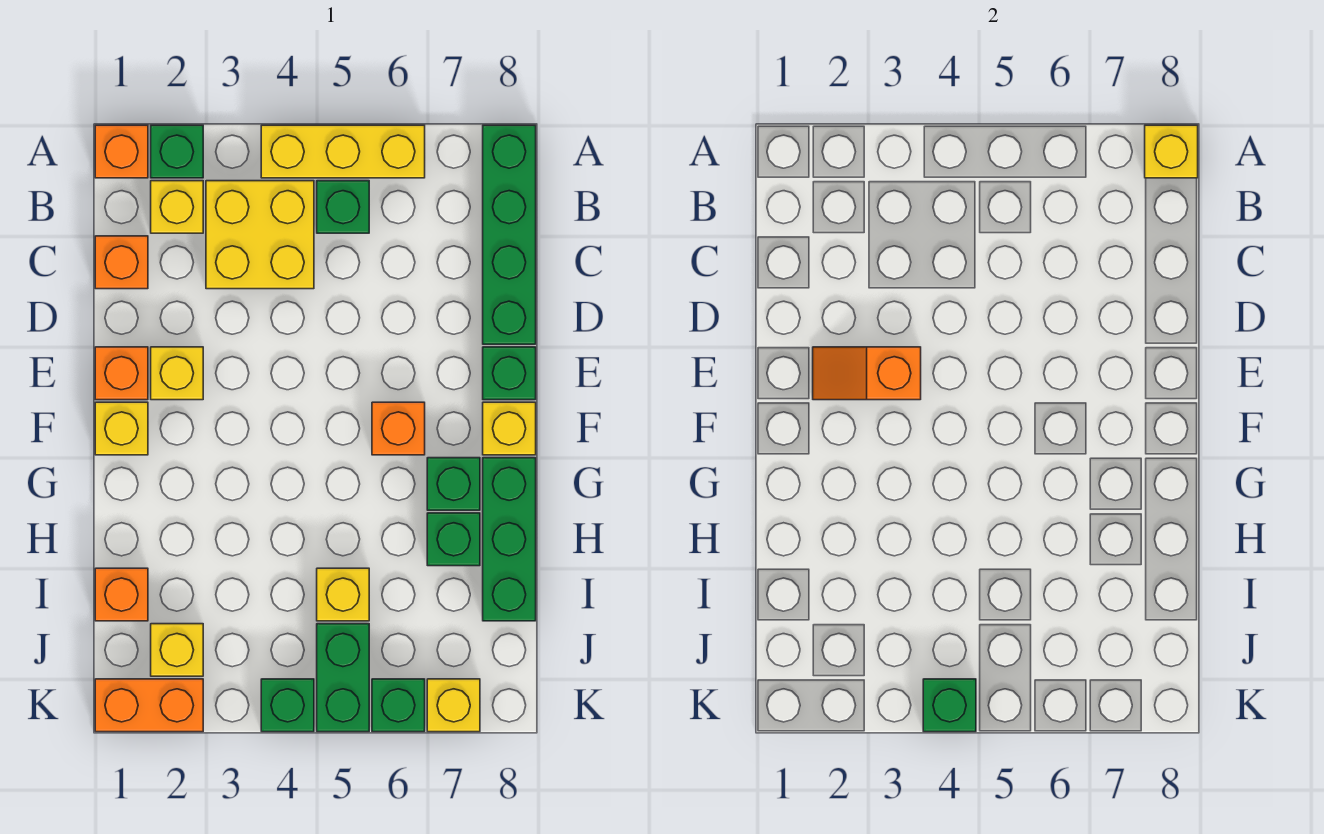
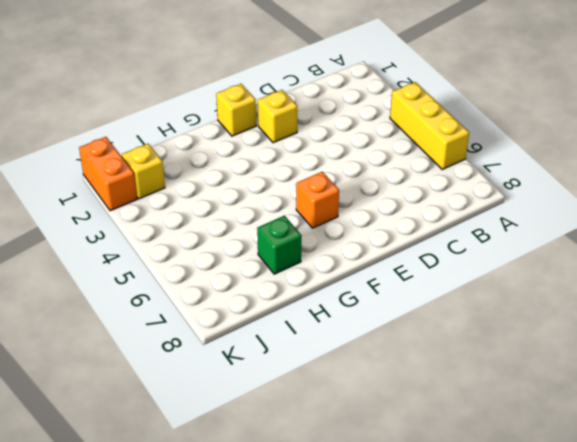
none -> orange brick A1 level 1
none -> green brick A2 level 1
none -> green brick A8:D8 level 1

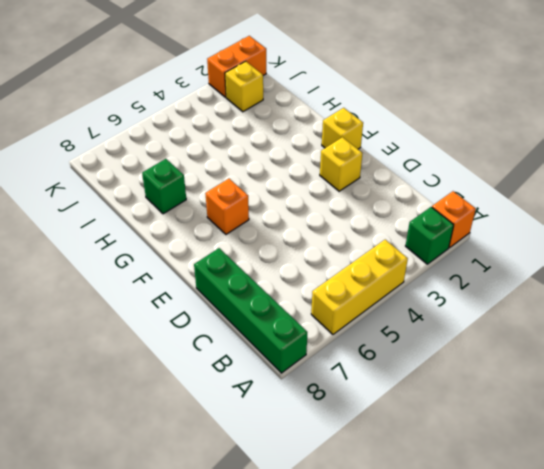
none -> yellow brick B2 level 1
none -> yellow brick B3:C4 level 1
none -> green brick B5 level 1

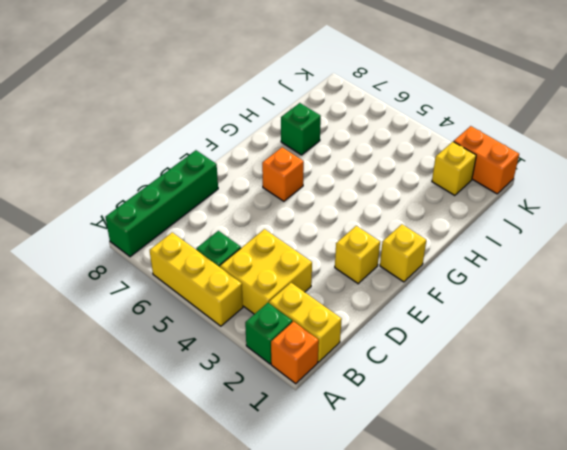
yellow brick B1:B2 level 1 -> yellow brick B2 level 1
none -> orange brick C1 level 1
none -> orange brick E1 level 1
none -> green brick E8 level 1

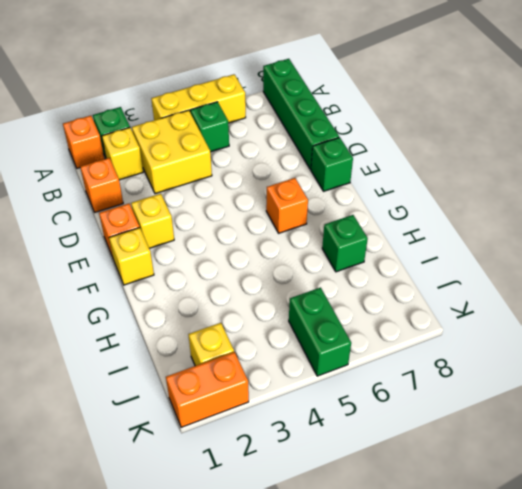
none -> yellow brick F8 level 1
none -> green brick G7 level 1
none -> green brick G8:I8 level 1

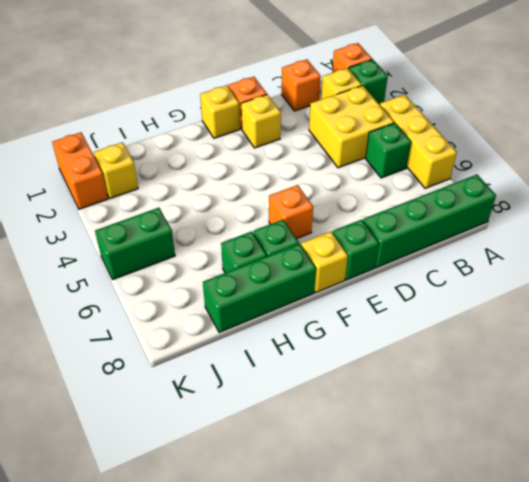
none -> orange brick I1 level 1
none -> yellow brick I5 level 1
none -> green brick K4 level 1

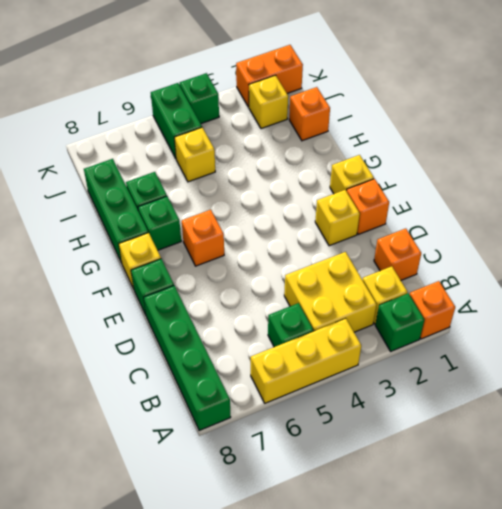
none -> green brick K6 level 1
none -> yellow brick K7 level 1
none -> yellow brick A8 level 2

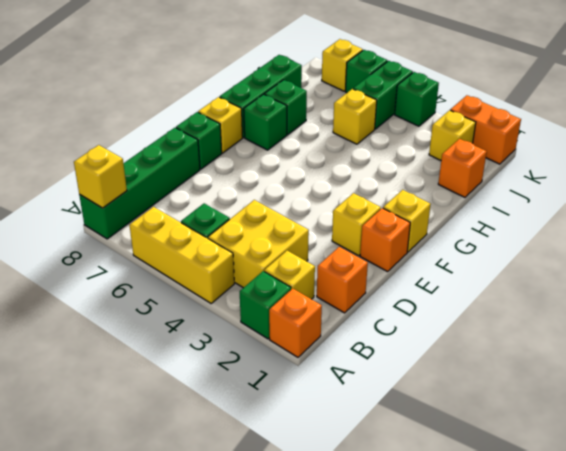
none -> orange brick F6 level 1
none -> orange slope E2:E3 level 2 top 3
none -> green brick K4 level 2

